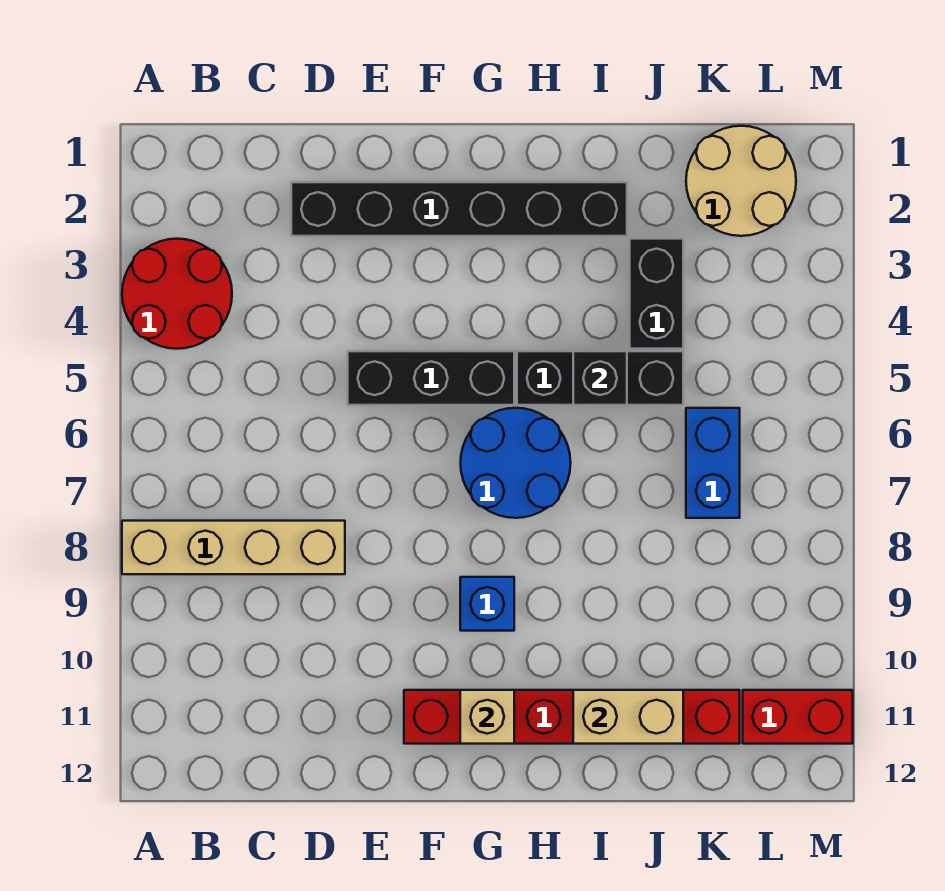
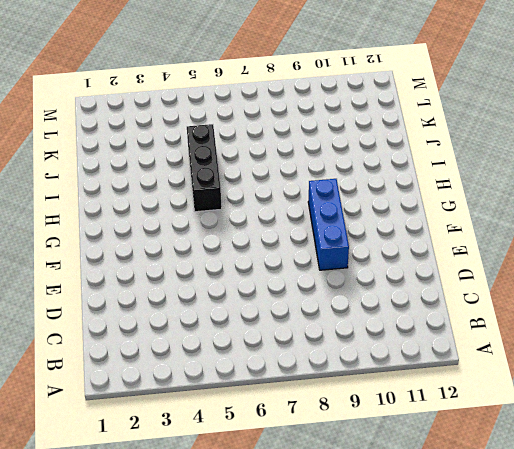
blue brick E9:G9 level 1 -> blue brick G9 level 1
none -> red round brick A3:B4 level 1
none -> tan brick A8:D8 level 1
none -> black brick D2:I2 level 1

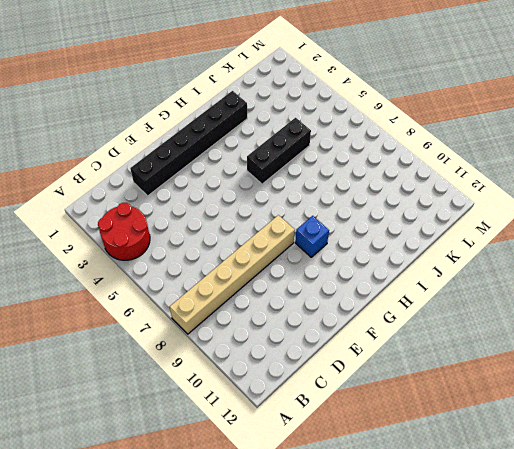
tan brick A8:F8 level 1 -> tan brick A8:D8 level 1
none -> black brick E5:G5 level 1
none -> red brick F11:K11 level 1
none -> blue round brick G6:H7 level 1

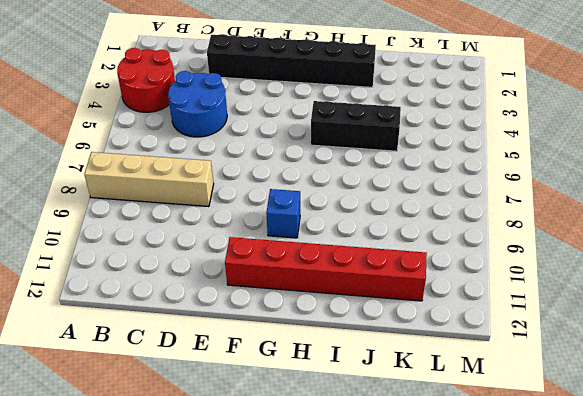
blue round brick C4:D5 level 1 -> blue round brick G6:H7 level 1
none -> black brick E5:G5 level 1
none -> black brick J3:J4 level 1
none -> tan round brick K1:L2 level 1

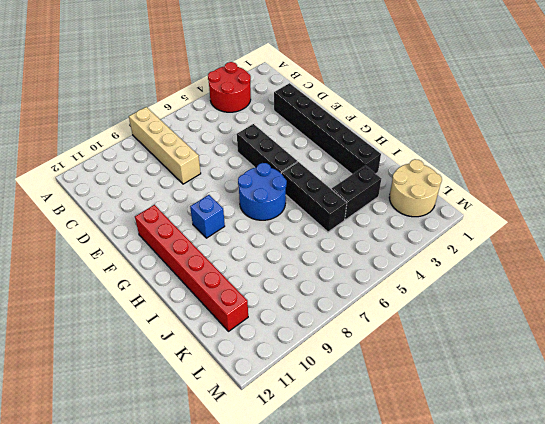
none -> blue brick K6:K7 level 1
none -> red brick L11:M11 level 1
none -> tan brick G11 level 2

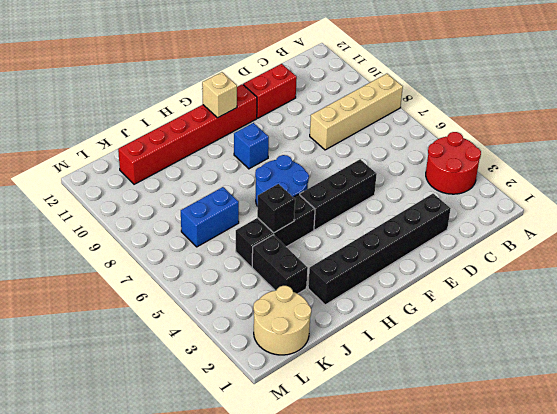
red brick D11:E11 level 1 -> red brick L11:M11 level 1
blue brick J7:K7 level 1 -> blue brick K6:K7 level 1
none -> tan brick I11:J11 level 2

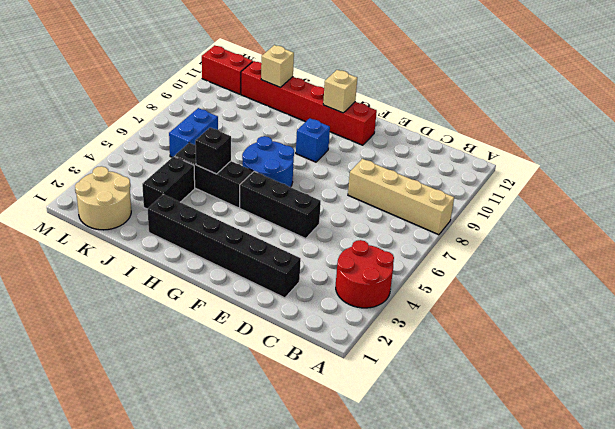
tan brick J11 level 2 -> tan brick I11:J11 level 2

